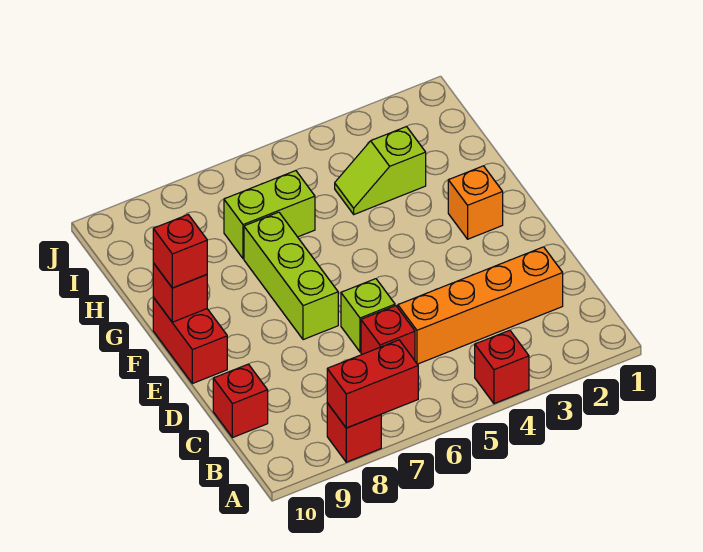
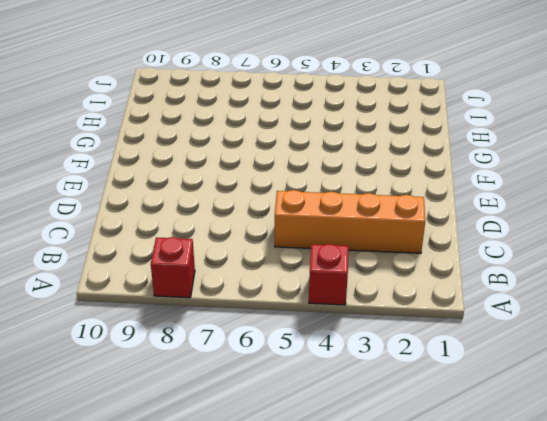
none -> red brick C6 level 1
none -> red brick C10 level 1
none -> lime brick D6 level 1

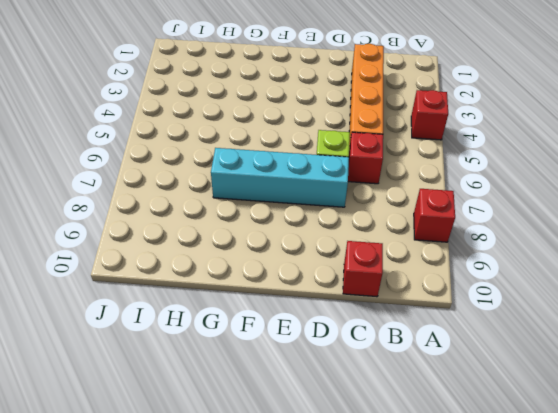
cyan brick D7:G7 level 1 -> lime brick E7:G7 level 1
none -> red brick E10:F10 level 1
none -> orange brick F2 level 1
none -> lime slope H3:H4 level 1 top 3

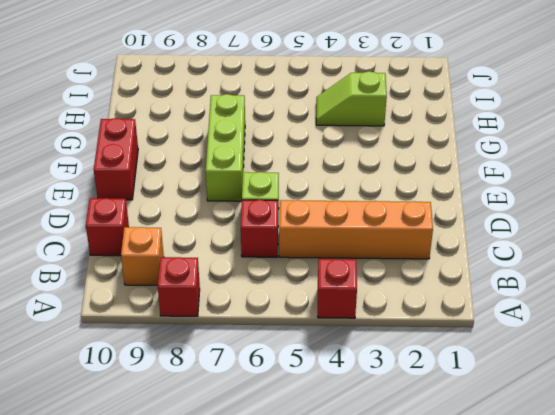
orange brick B9 level 1 -> orange brick F2 level 1
none -> lime brick H6:H7 level 1
none -> red brick A7:A8 level 2
none -> red brick F10 level 2

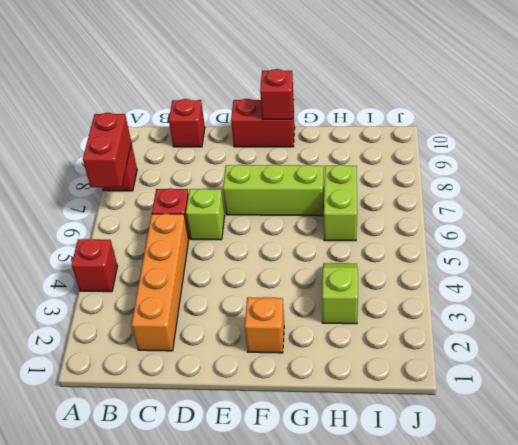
none -> red brick F10 level 3

